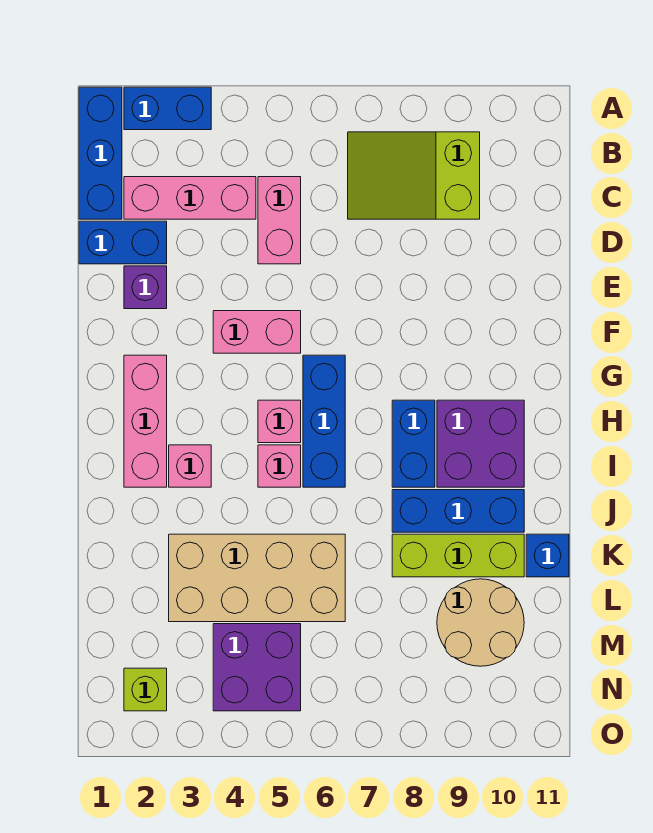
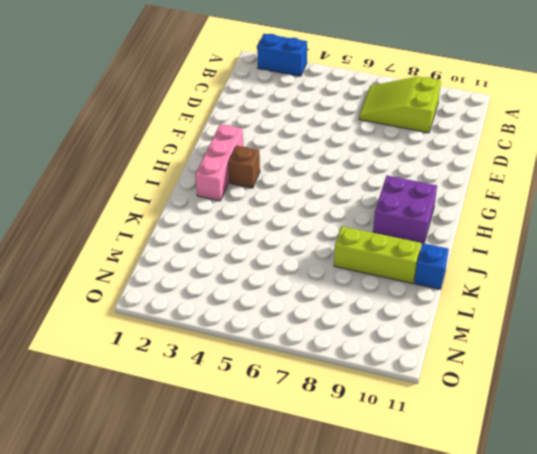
brown brick H3 level 1 -> none
none -> blue brick A1:C1 level 1
none -> pink brick C2:C4 level 1
none -> pink brick C5:D5 level 1

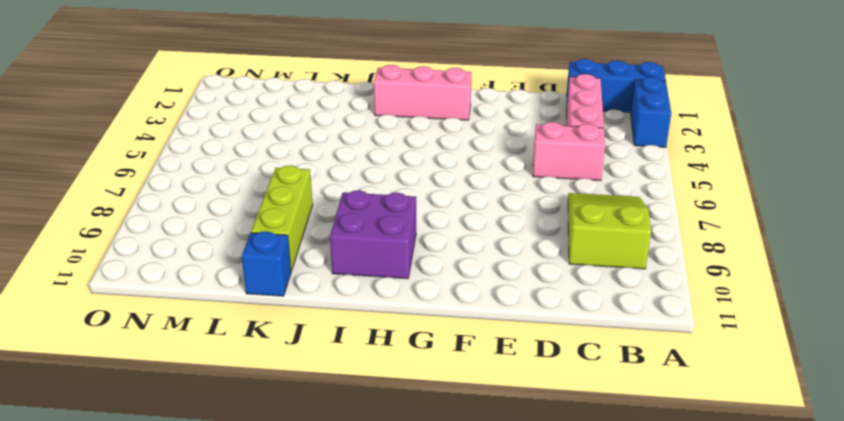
none -> blue brick D1:D2 level 1
none -> purple brick E2 level 1
none -> pink brick F4:F5 level 1

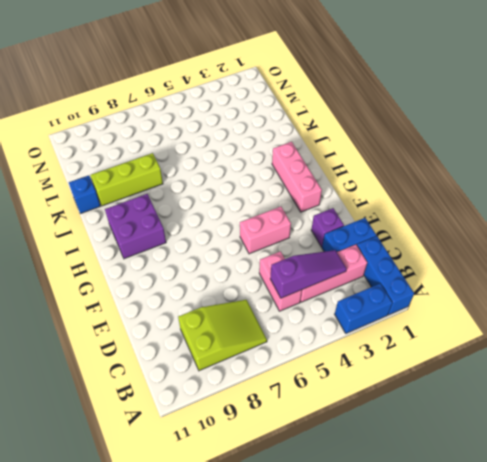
purple slope C3:C5 level 2 top 5 -> none
none -> blue brick G6:I6 level 1
none -> pink brick H5 level 1
none -> blue brick H8:I8 level 1

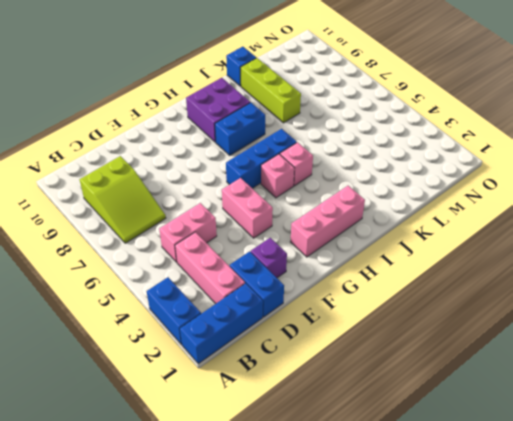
none -> pink brick I3 level 1
none -> blue brick J8:J10 level 1
none -> tan brick K3:L6 level 1

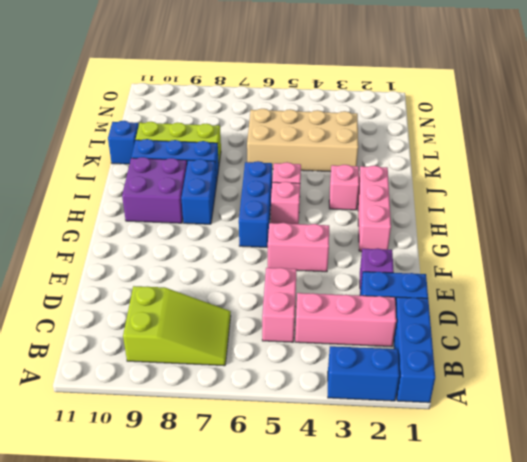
none -> tan round brick L9:M10 level 1
none -> purple brick M4:N5 level 1
none -> lime brick N2 level 1

